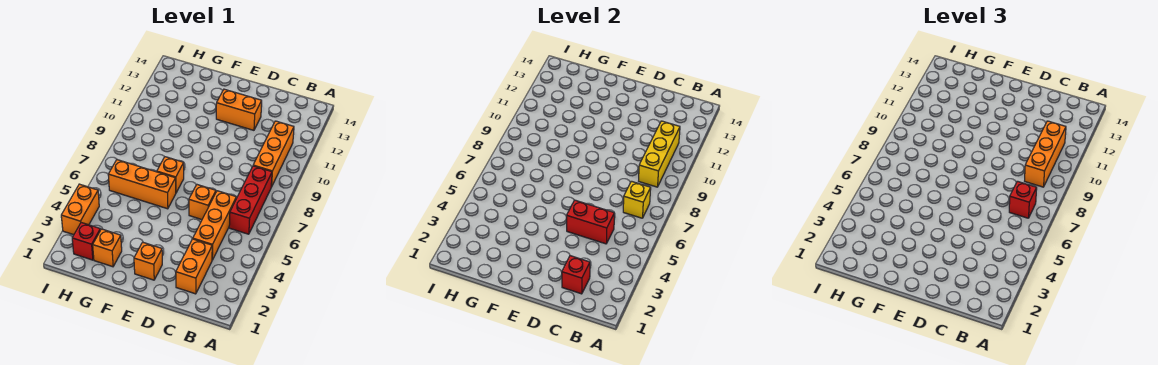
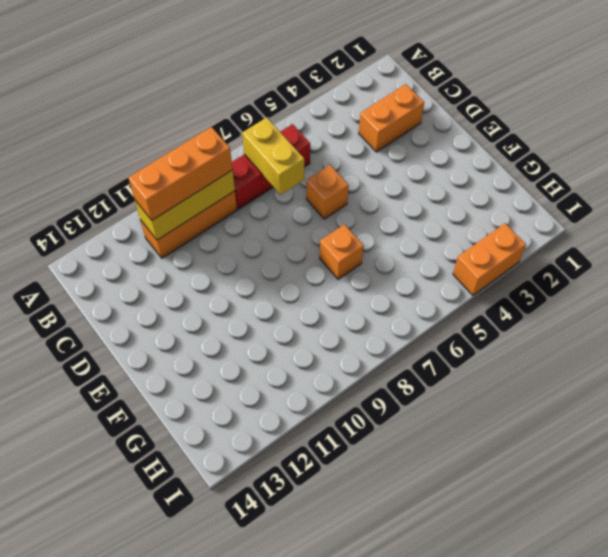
yellow brick B7:C7 level 2 -> yellow brick B7 level 2
none -> orange brick C4:C6 level 1
none -> orange brick D12:E12 level 1
none -> orange brick E2 level 1

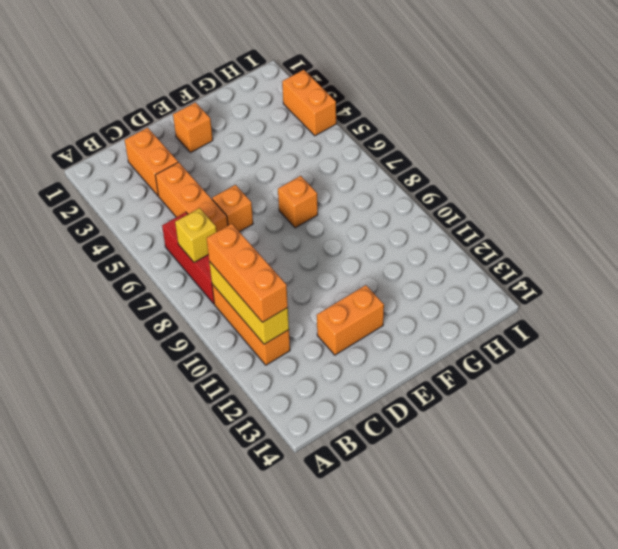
none -> orange brick F6:H6 level 1
none -> orange brick G2 level 1
none -> red brick H2 level 1

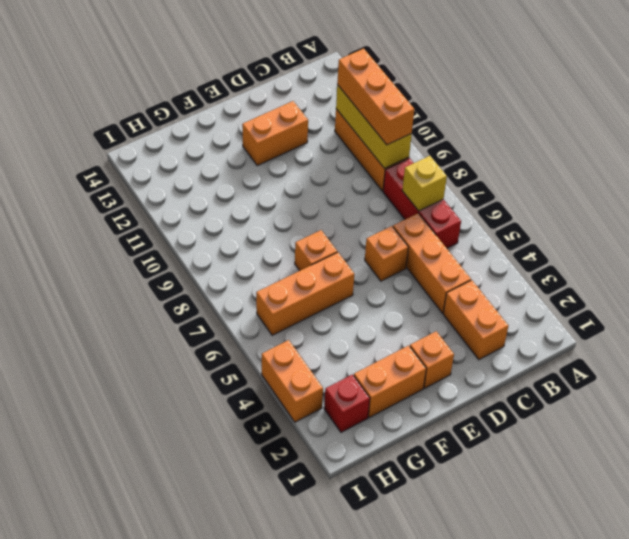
orange brick F2:G2 level 1 -> orange brick G2 level 1
none -> red brick C2 level 2
none -> red brick C5:D5 level 2
none -> red brick B7 level 3

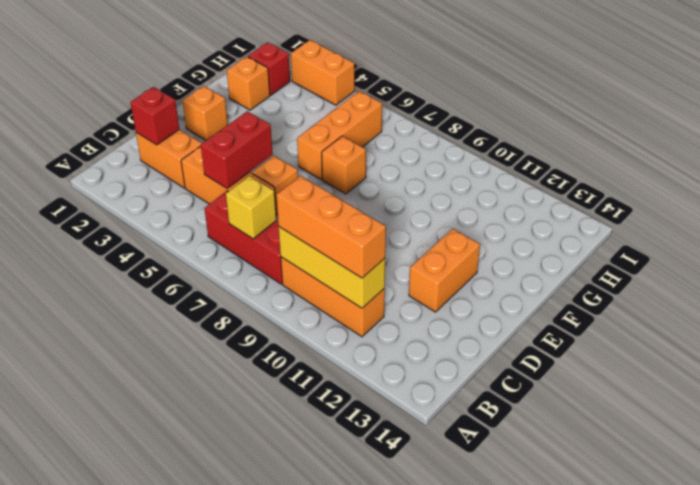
none -> red brick B7 level 3

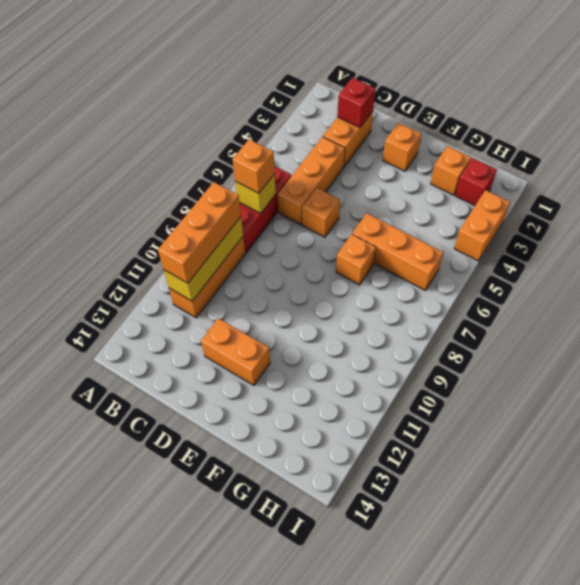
orange brick B7 level 3 -> red brick B7 level 3
none -> red brick C5:D5 level 2

